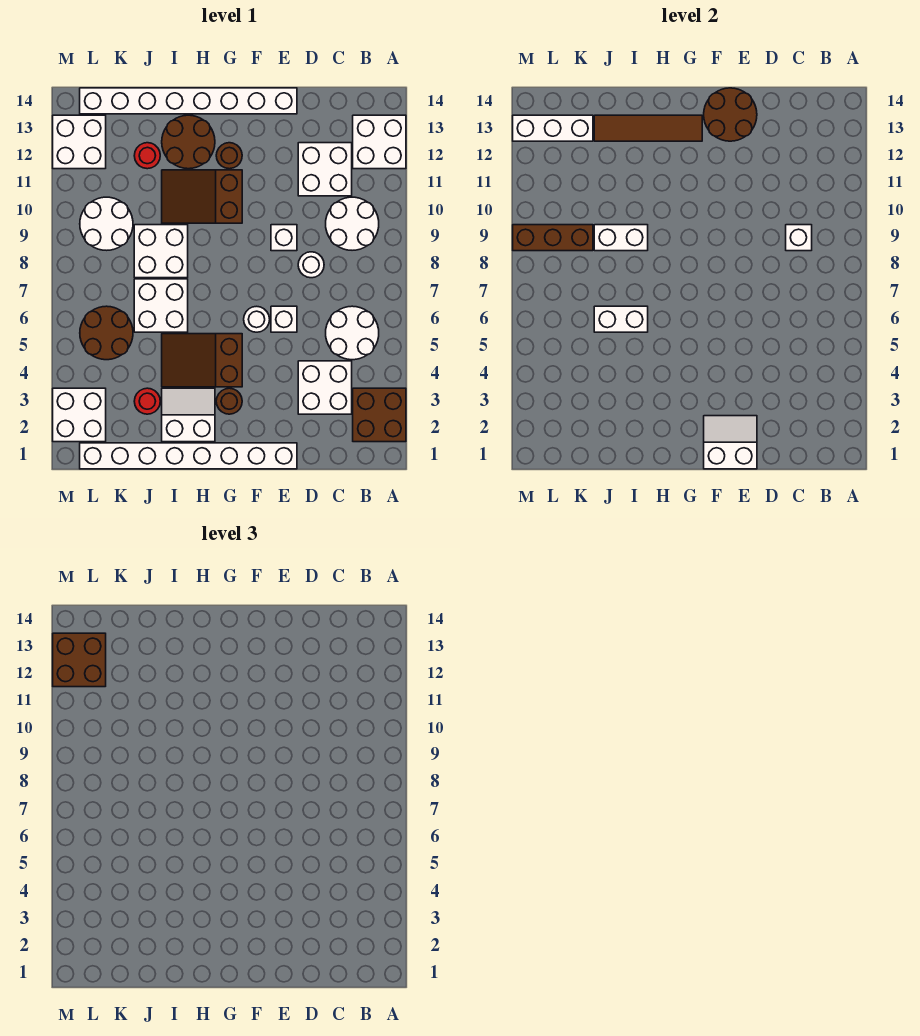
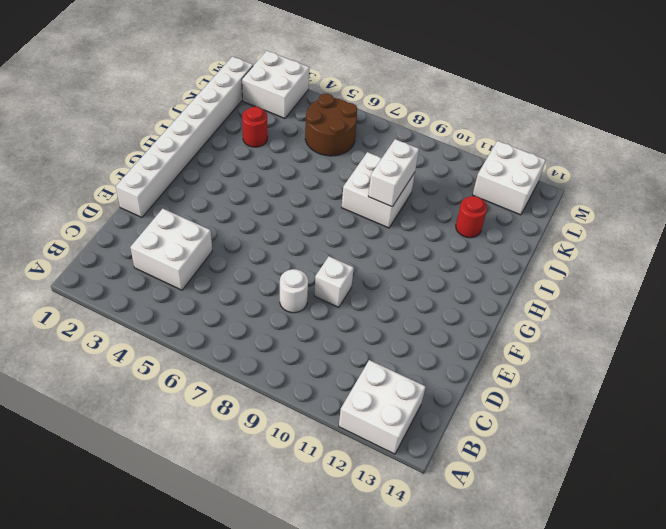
none -> brown brick A2:B3 level 1
none -> white round brick B5:C6 level 1
none -> white round brick B9:C10 level 1
none -> white brick C11:D12 level 1

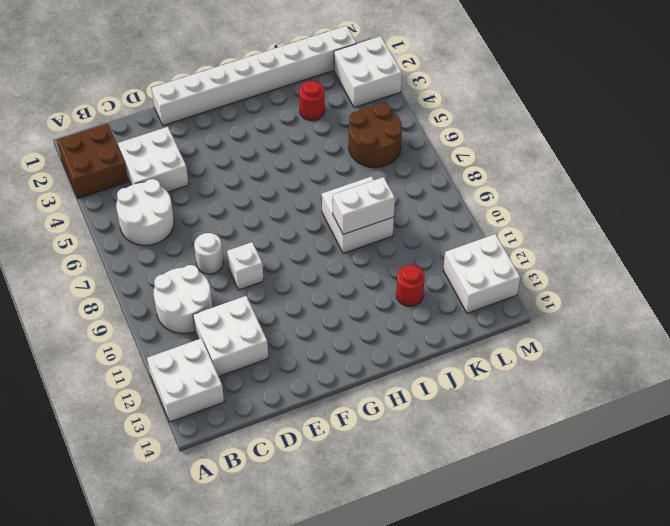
none -> white brick E6 level 1
none -> white brick E14:L14 level 1
none -> white round brick F6 level 1
none -> brown round brick G3 level 1

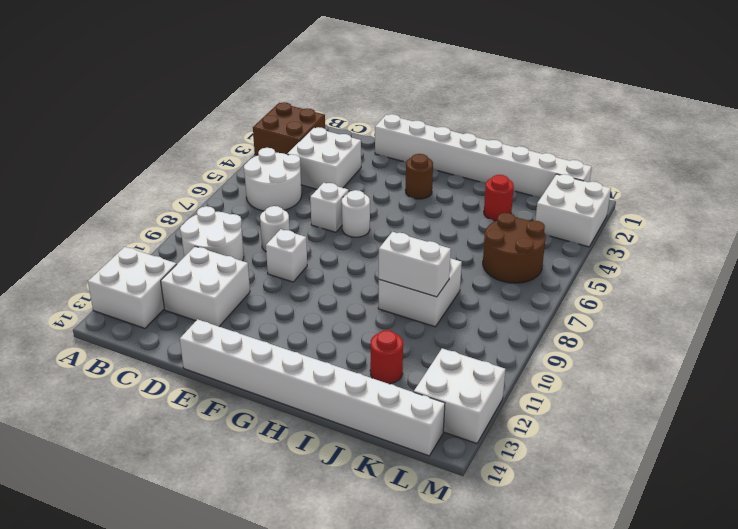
none -> brown slope G4:I5 level 1 top G
none -> brown slope G10:I11 level 1 top G
none -> brown round brick G12 level 1
none -> white slope H2:I3 level 1 top 2

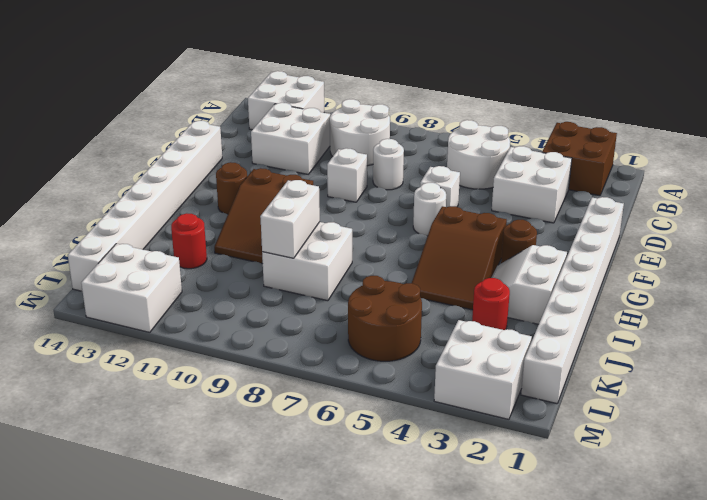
none -> brown round brick H12:I13 level 1
none -> white brick I6:J7 level 1
none -> white round brick K9:L10 level 1
none -> white brick C9 level 2

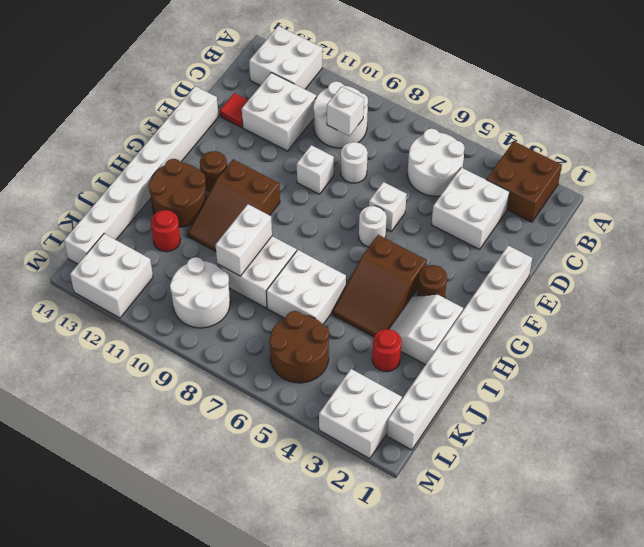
red tile D13 level 1 -> none
none -> white slope E1:F2 level 2 top 1
none -> brown round brick E13:F14 level 2
none -> brown tile G13:J13 level 2
none -> white brick I6:J6 level 2

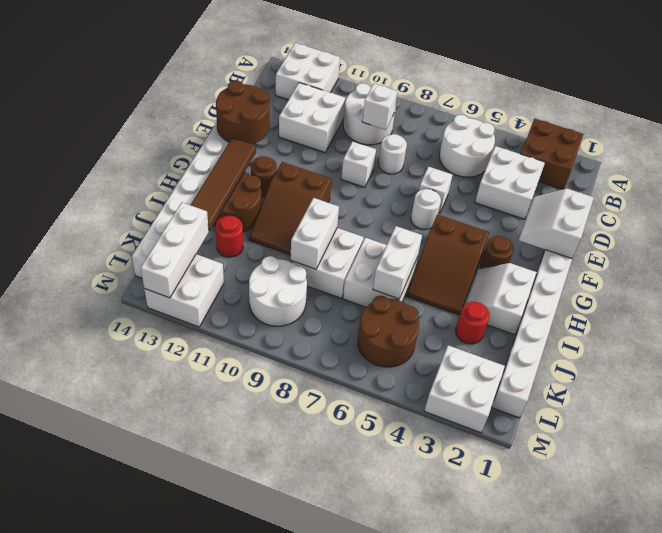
none -> brown brick K9:M9 level 2
none -> brown brick L12:M13 level 3

